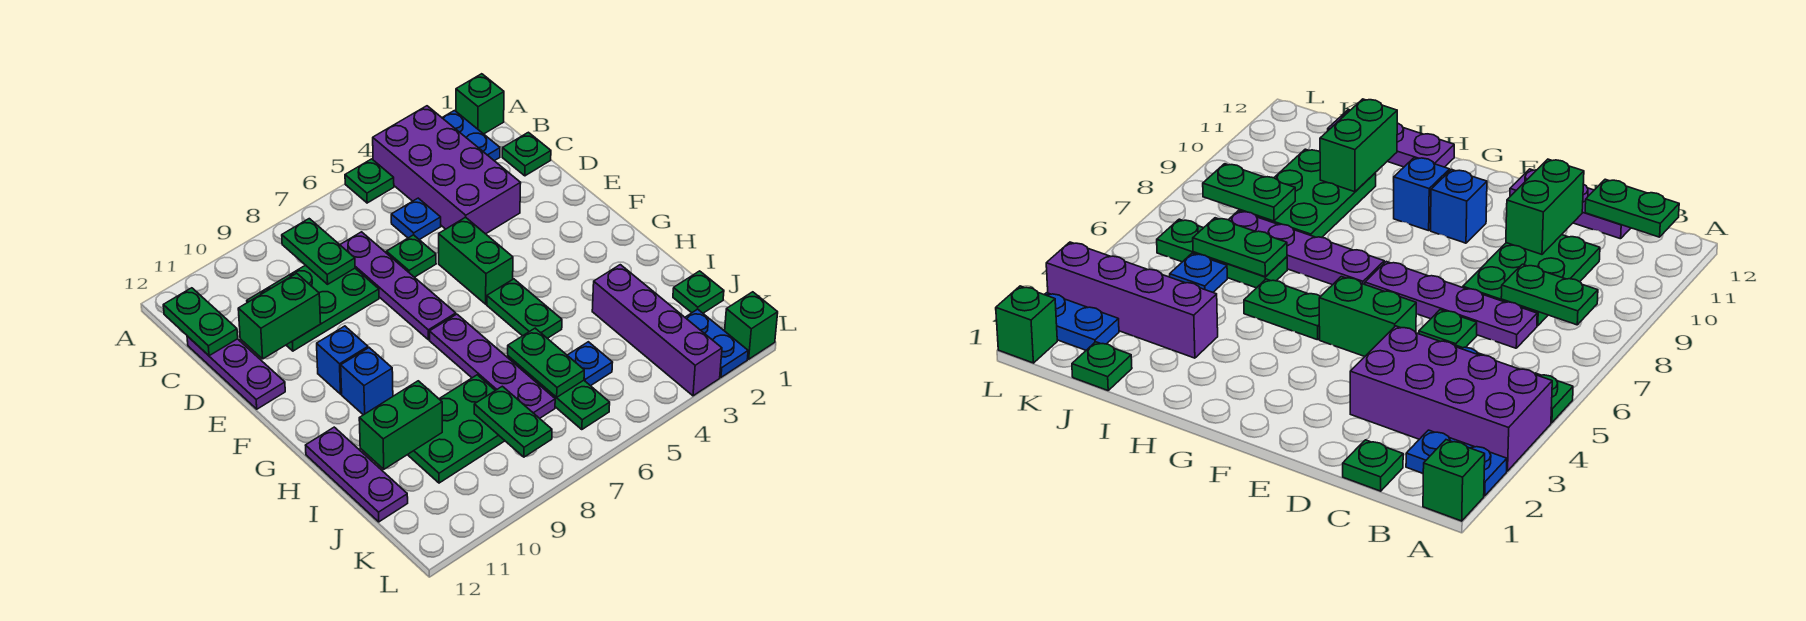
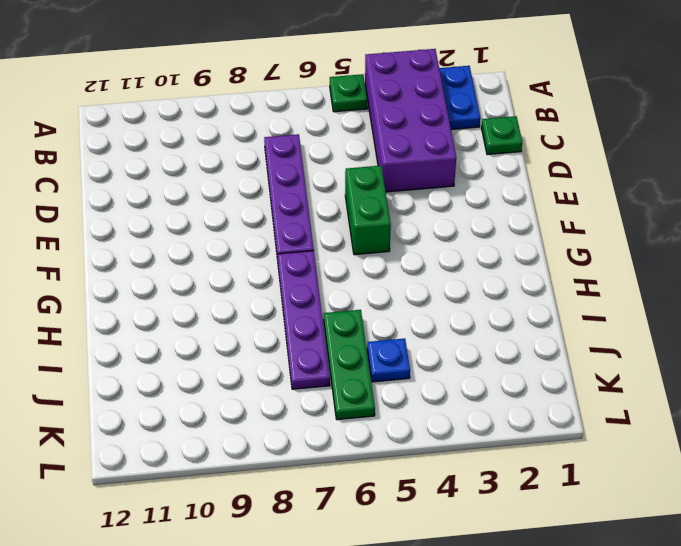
none -> green brick A1 level 1
none -> blue plate C5 level 1
none -> green plate C8:D10 level 1

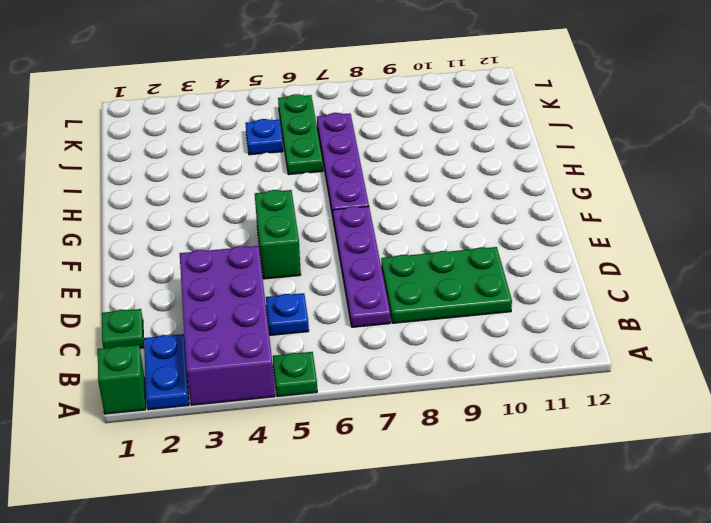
none -> purple plate C12:E12 level 1
none -> green plate D6 level 1
none -> blue brick F10 level 1

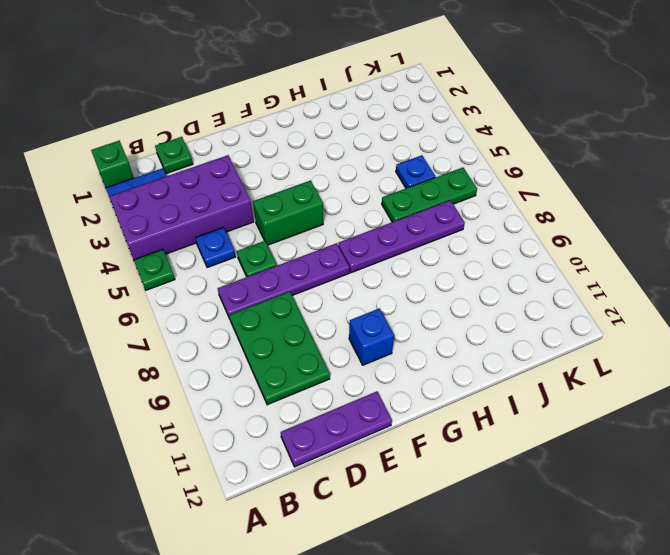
none -> green plate G5:H5 level 1
none -> blue brick G10 level 1
none -> purple plate H12:J12 level 1

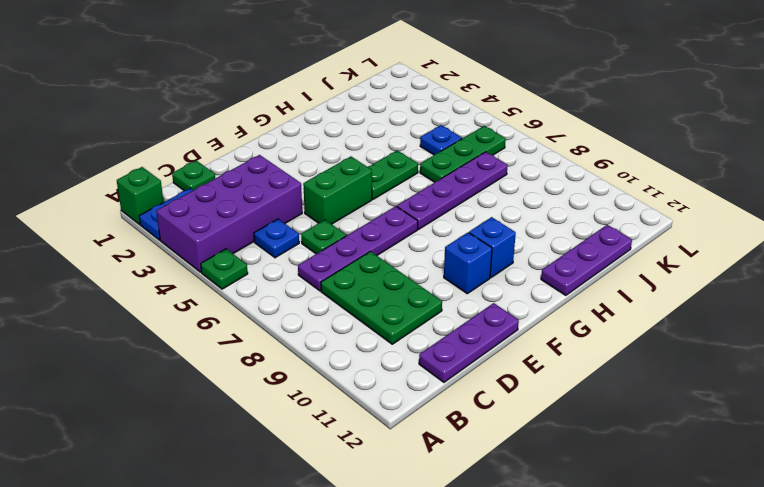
none -> purple brick I3:L3 level 1
none -> green plate I8:J10 level 1
none -> green plate J1 level 1

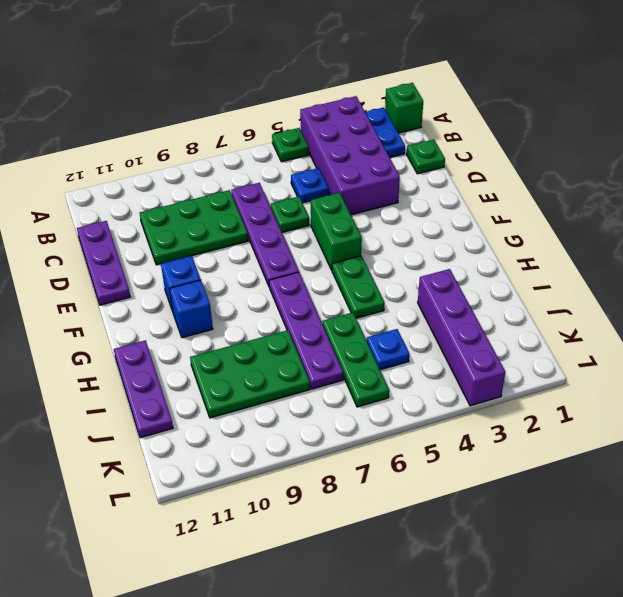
none -> green plate J1 level 1
none -> blue plate K2:L2 level 1
none -> green brick L1 level 1

